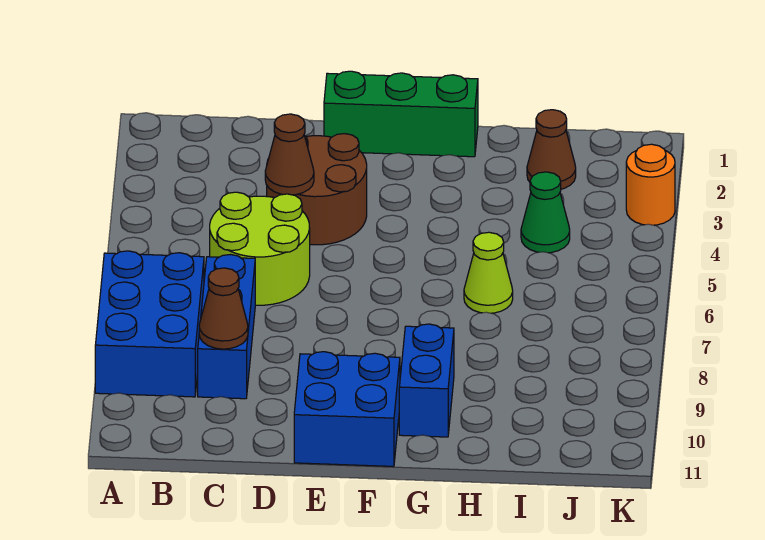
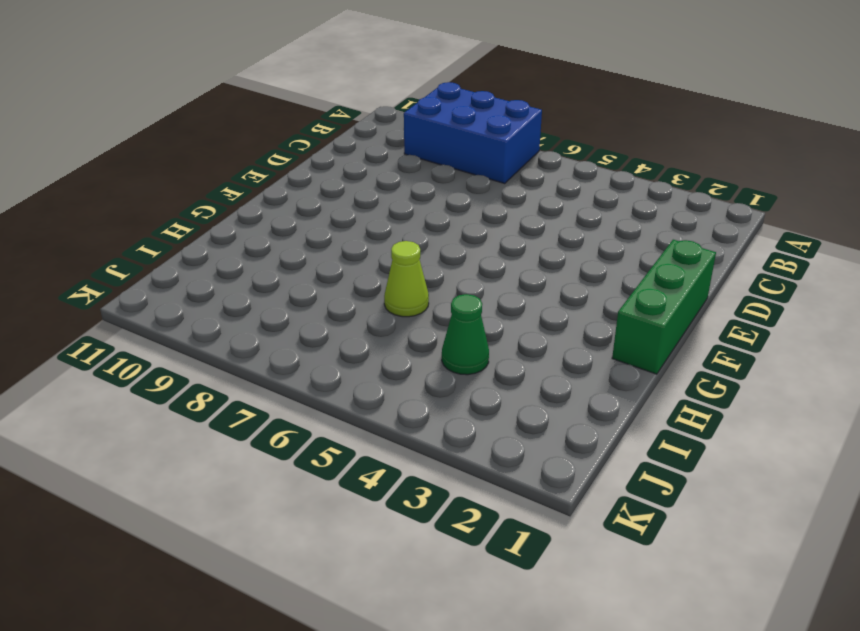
none -> lime round brick C5:D6 level 1
none -> blue brick C7:C9 level 1
none -> brown round brick D3:E4 level 1

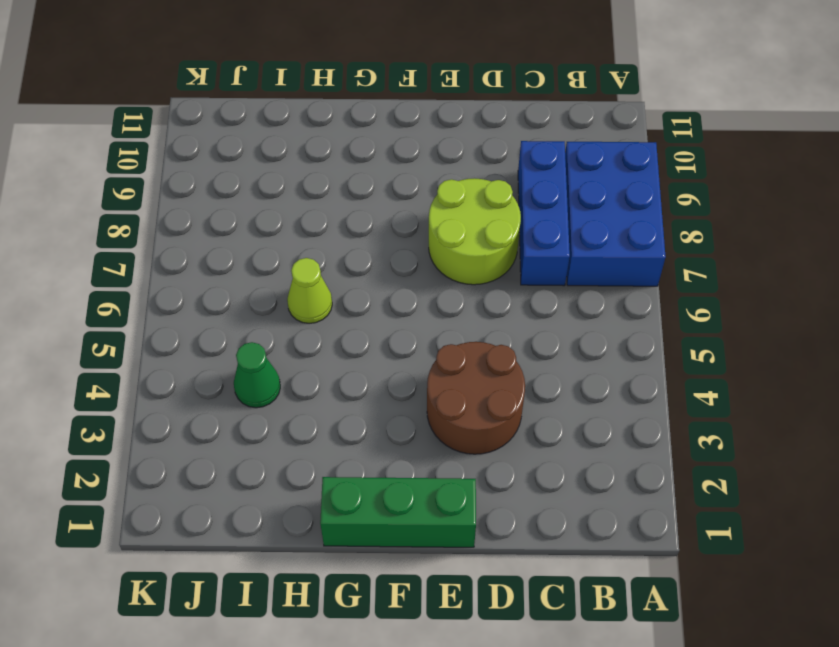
lime round brick D7:E8 level 1 -> lime round brick C5:D6 level 1
none -> blue brick E10:F11 level 1
none -> blue brick G9:G10 level 1
none -> brown cone I2 level 1

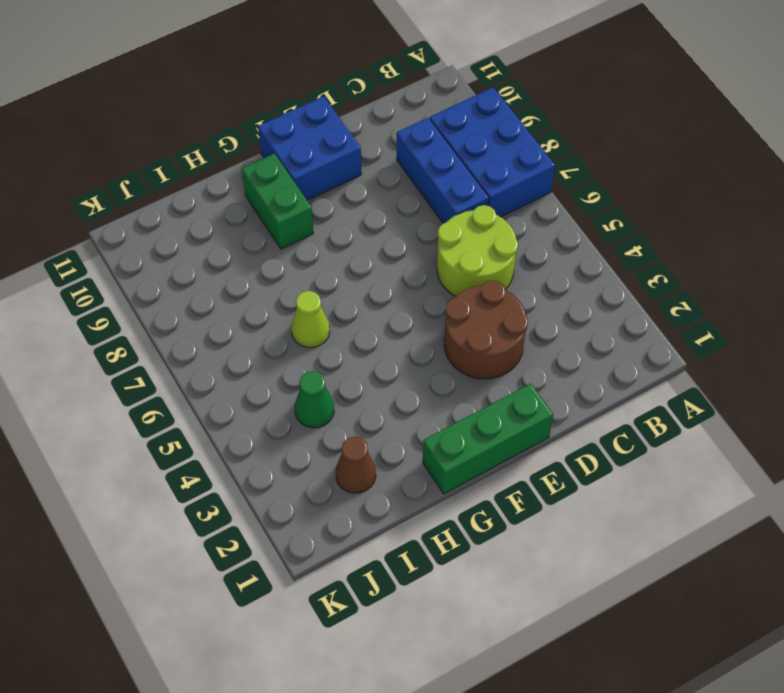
green brick G9:G10 level 1 -> blue brick G9:G10 level 1
none -> orange round brick K3 level 1
none -> brown cone C9 level 2
none -> brown cone D4 level 2

